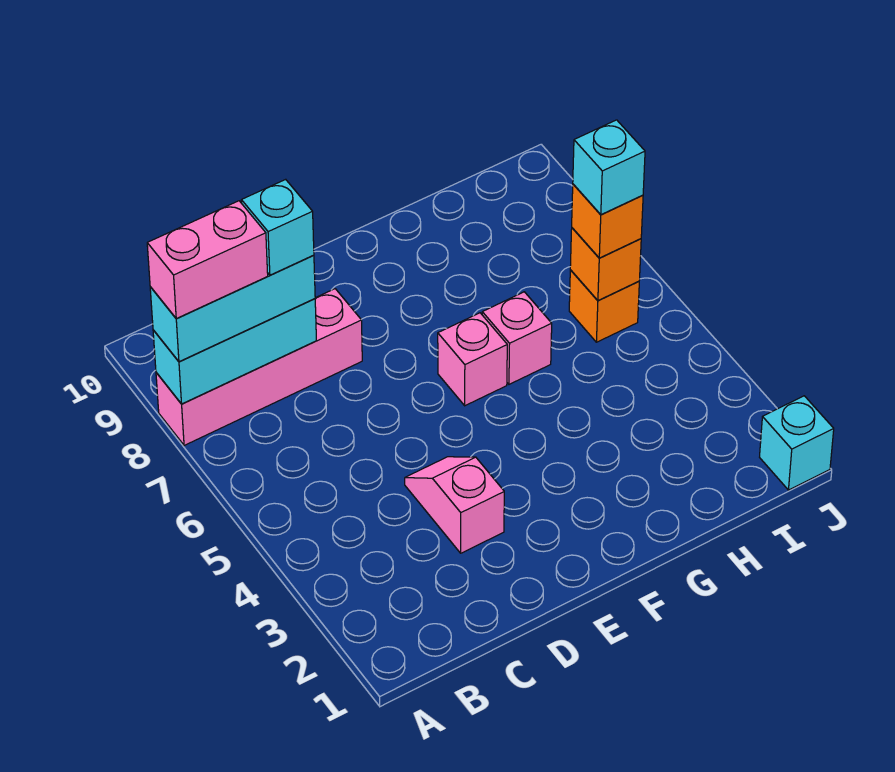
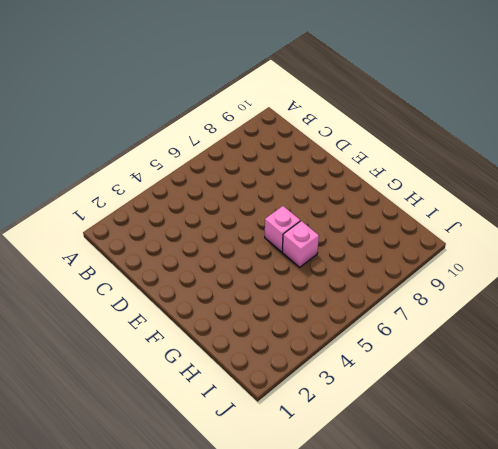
none -> pink brick A8:D8 level 1
none -> pink slope D3:D4 level 1 top 3
none -> orange brick I6 level 1

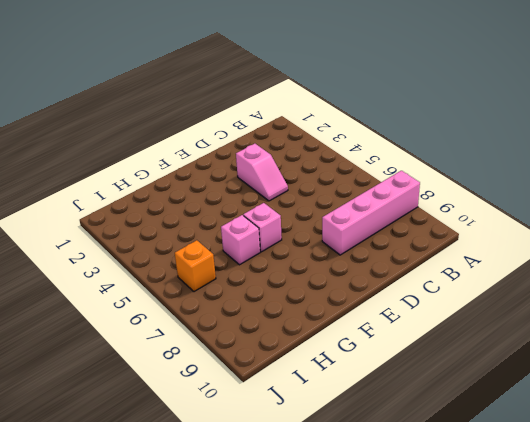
none -> cyan brick J1 level 1
none -> cyan brick A8:C8 level 2
none -> orange brick I6 level 2

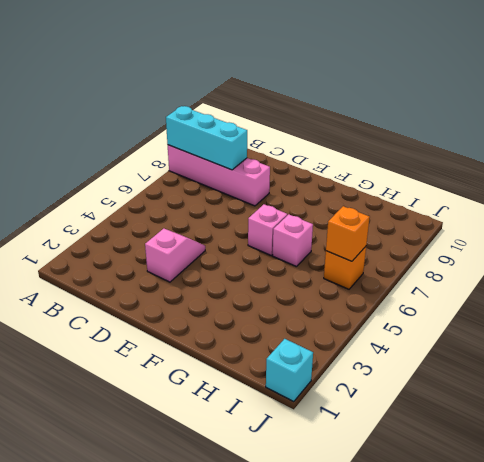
none -> cyan brick A8:C8 level 3
none -> orange brick I6 level 3
none -> pink brick A8:B8 level 4

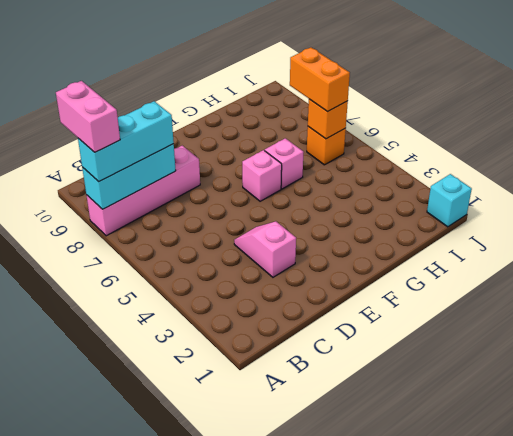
pink brick A8:A9 level 4 -> pink brick A8:B8 level 4
orange brick I6:I7 level 3 -> orange brick I6 level 3
none -> cyan brick C8 level 4
none -> cyan brick I6 level 4

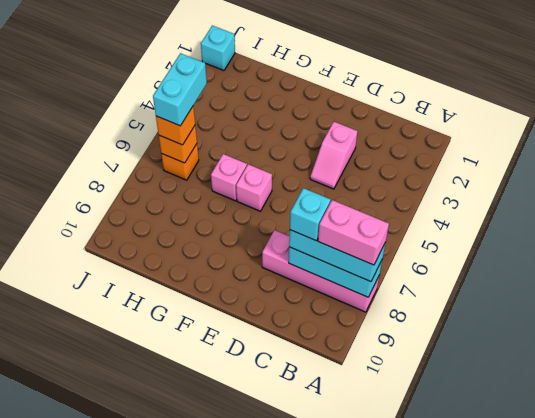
cyan brick I5:I6 level 4 -> cyan brick I6 level 4

